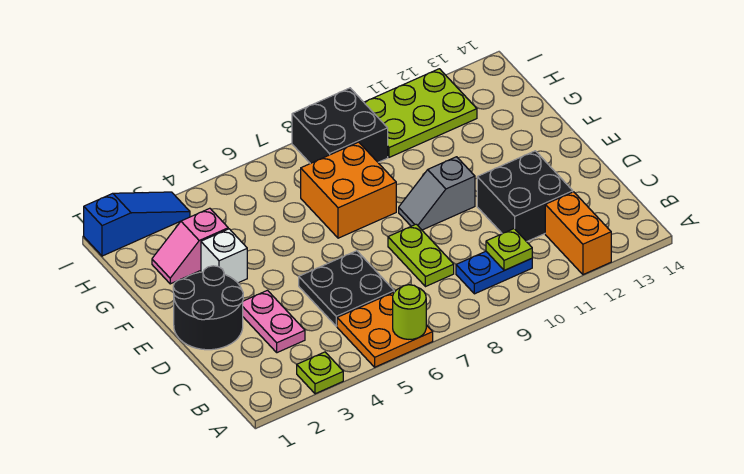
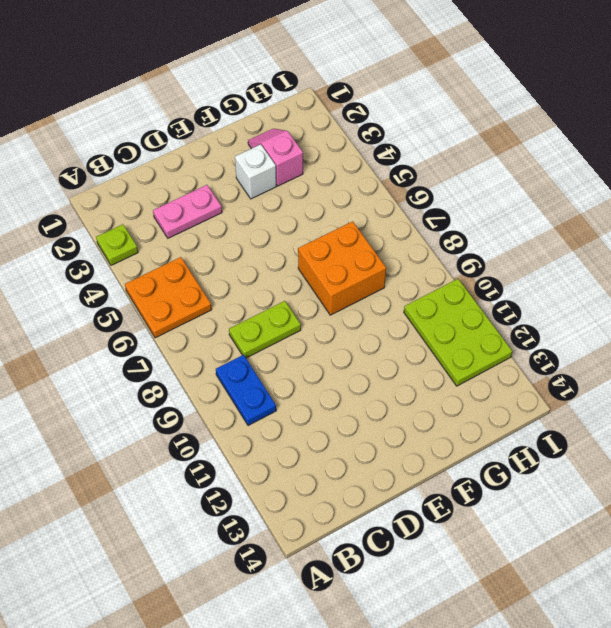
none -> orange brick A12:B12 level 1
none -> black plate C5:D6 level 1
none -> black brick C11:D12 level 1

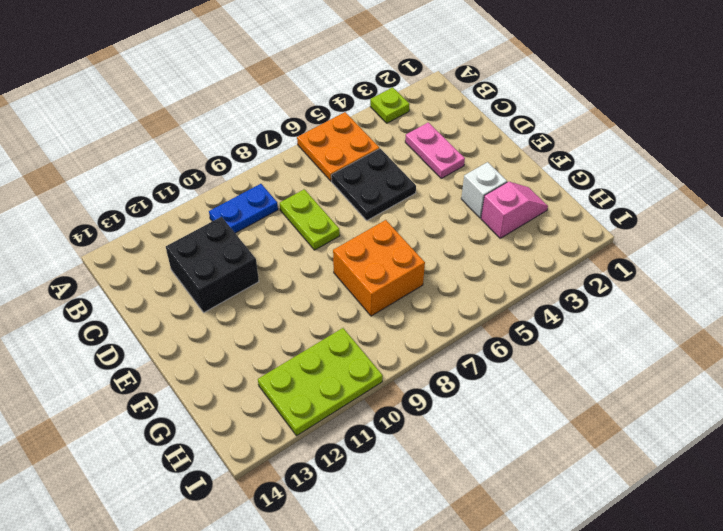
none -> orange brick A12:B12 level 1
none -> black round brick D1:E2 level 1
none -> grey slope E9:E10 level 1 top 10

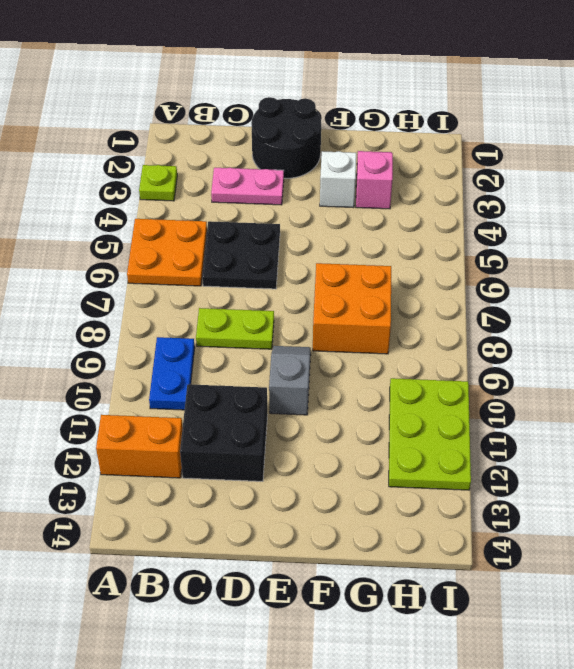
none -> black brick H8:I9 level 1
none -> blue slope I1:I3 level 1 top 1
none -> lime round brick A6 level 2

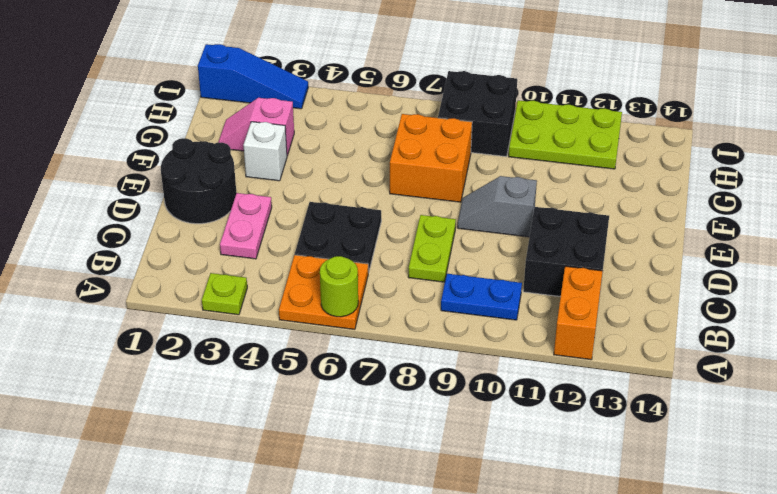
none -> lime plate B10 level 2

